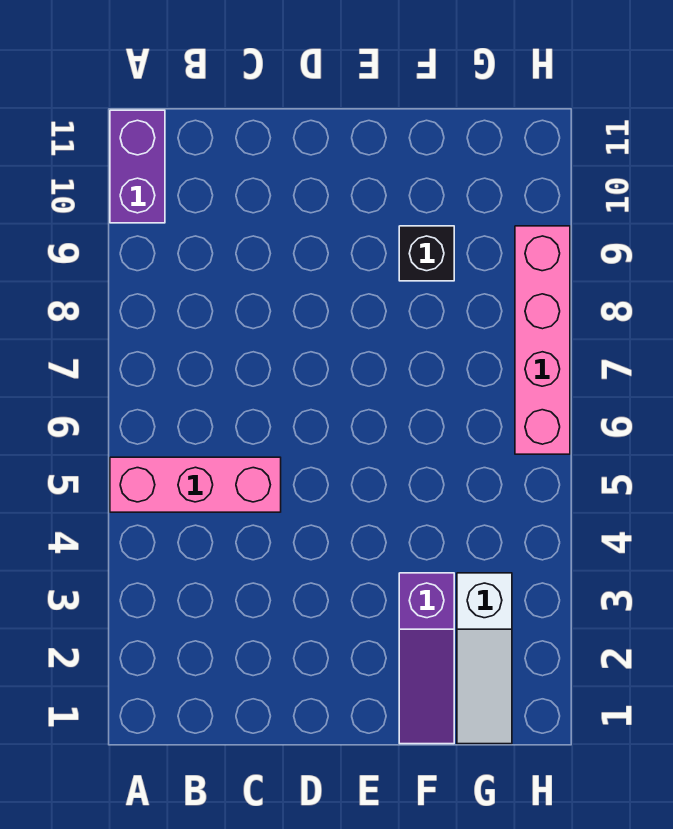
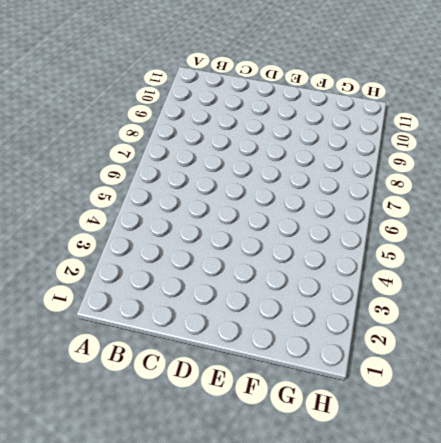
none -> pink brick A5:C5 level 1
none -> purple brick A10:A11 level 1

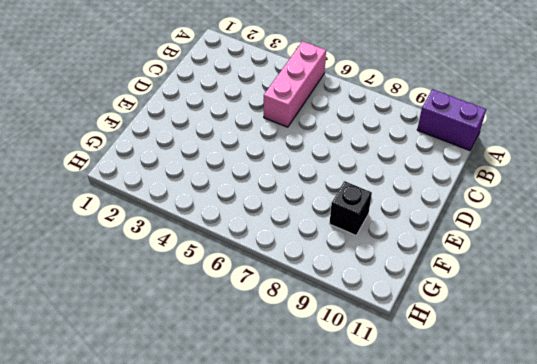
none -> purple slope F1:F3 level 1 top 3
none -> white slope G1:G3 level 1 top 3

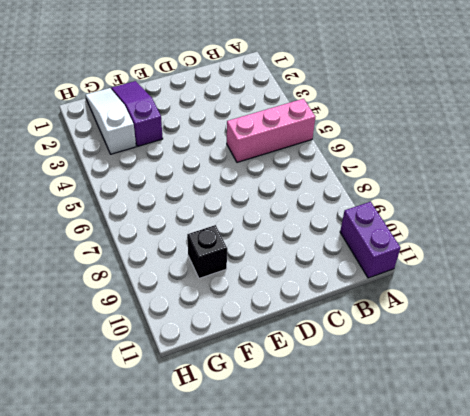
none -> pink brick H6:H9 level 1

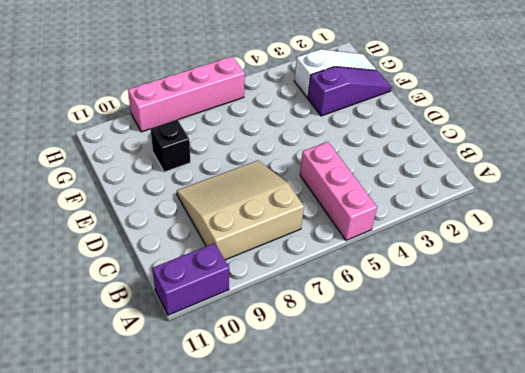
tan slope B7:D9 level 1 top B -> none

